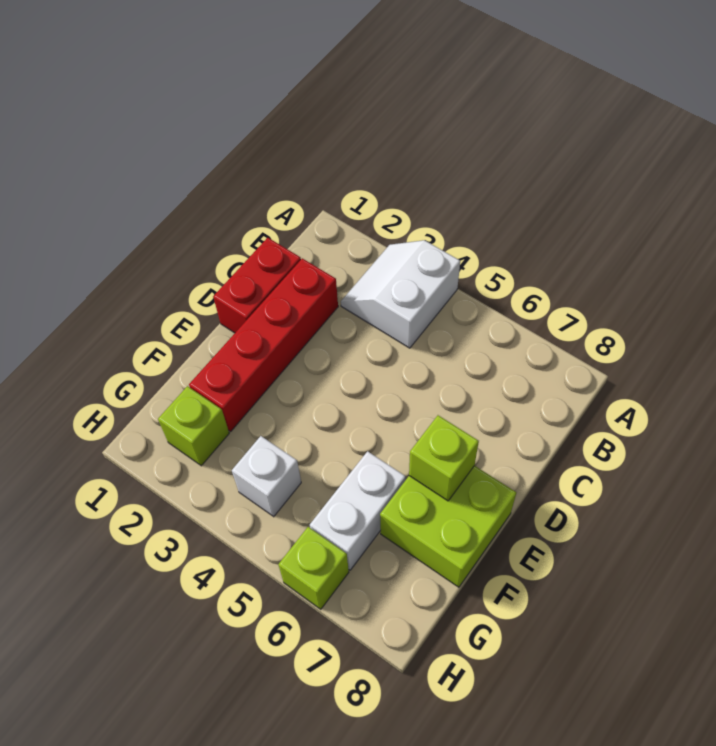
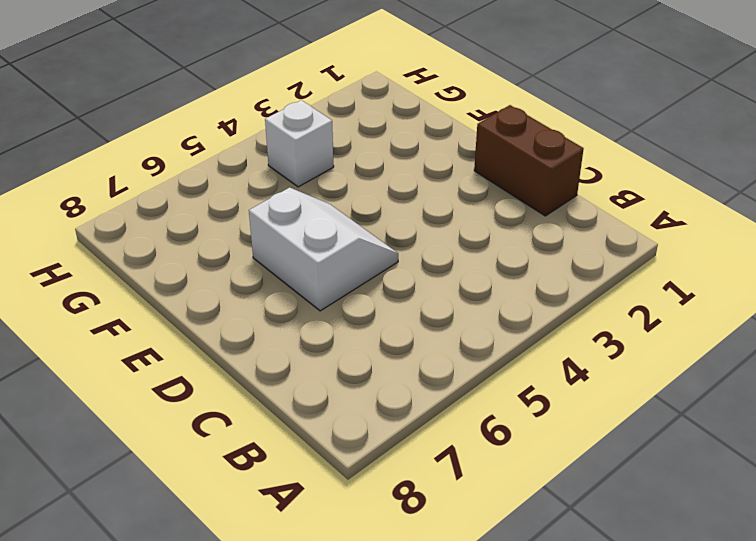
brown brick C1:D1 level 1 -> red brick C1:D1 level 1
white slope D5:E6 level 1 top 6 -> white slope A3:B4 level 1 top 4
none -> red brick C2:F2 level 1
none -> lime brick E7:F8 level 1

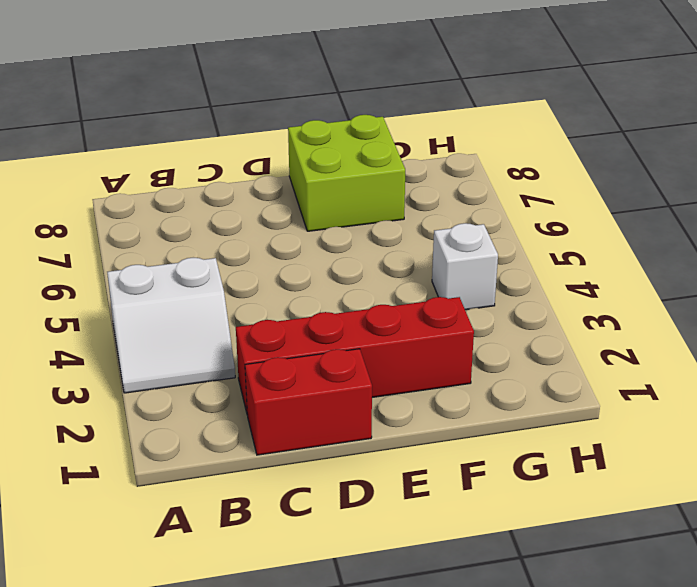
none -> white brick F6:G6 level 1
none -> lime brick G2 level 1

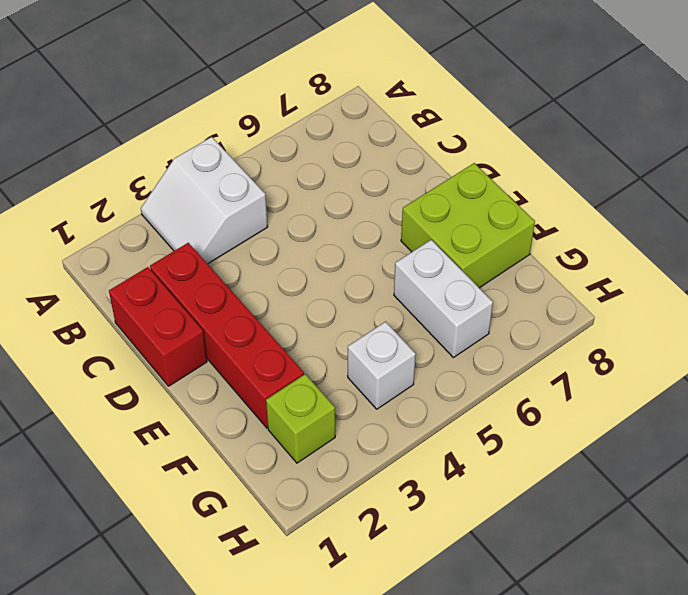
none -> lime brick H6 level 1
none -> lime brick E7 level 2

